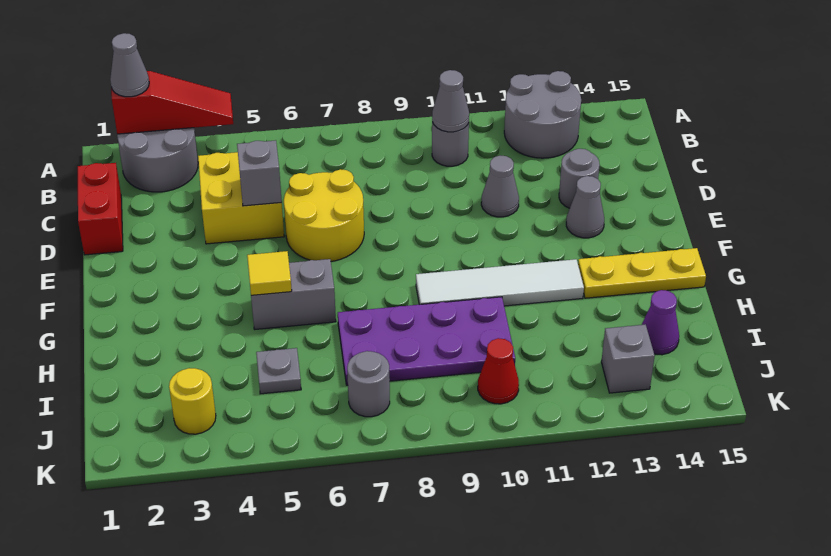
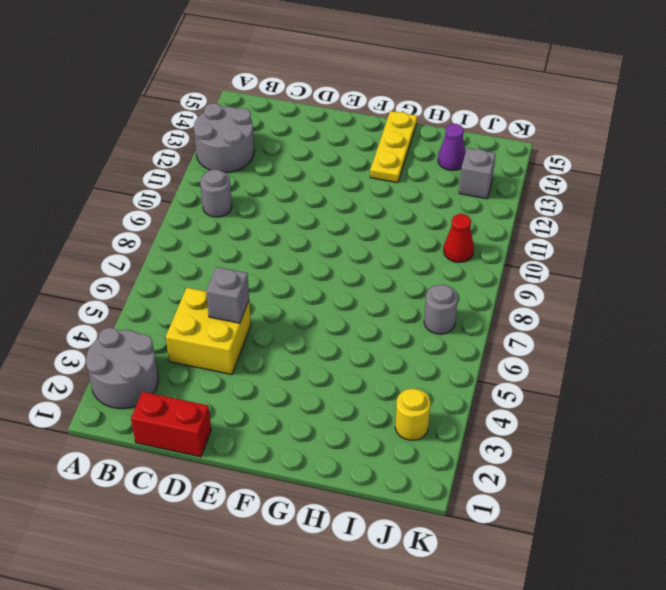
none -> yellow round brick D6:E7 level 1
none -> grey cone D11 level 1
none -> grey round brick D13 level 1

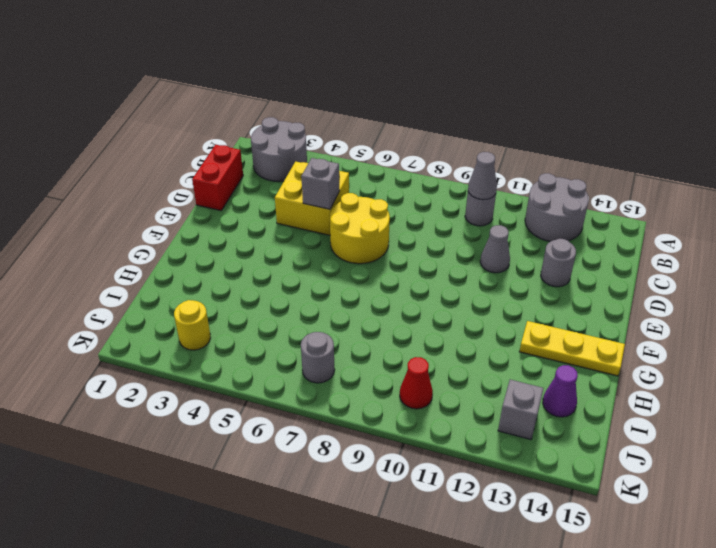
none -> grey cone E13 level 1
none -> grey brick G5:G6 level 1
none -> white tile G9:G12 level 1

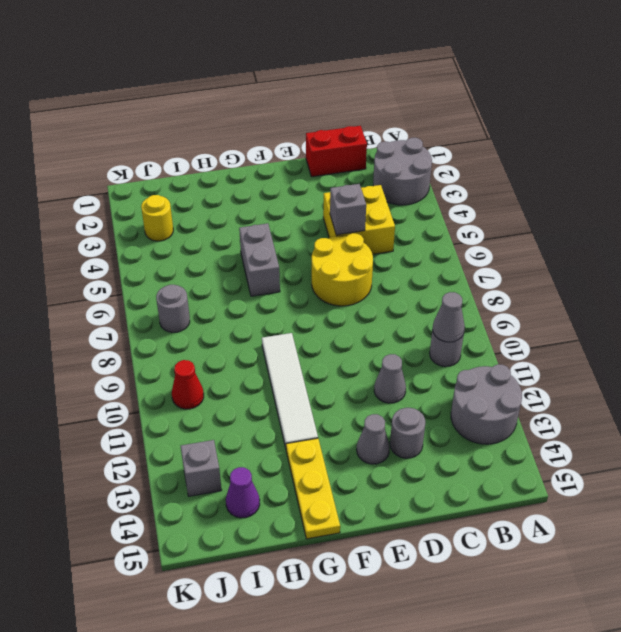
none -> purple plate H7:I10 level 1
none -> grey plate I5 level 1
none -> red slope A2:A4 level 2 top 2

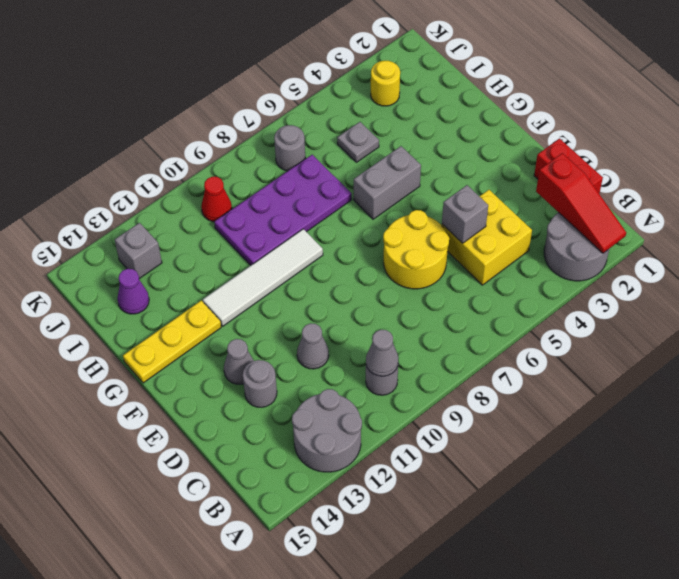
red slope A2:C2 level 2 top C -> red slope A2:A4 level 2 top 2
none -> yellow tile G5 level 2
none -> grey cone A2 level 3

